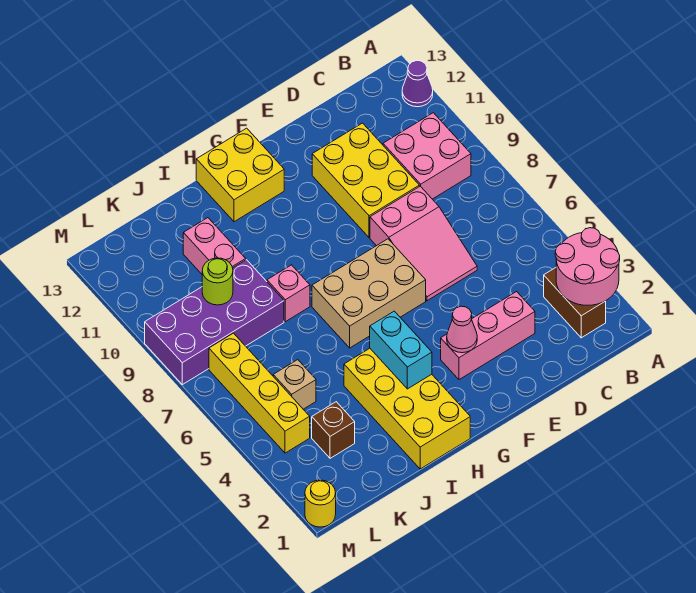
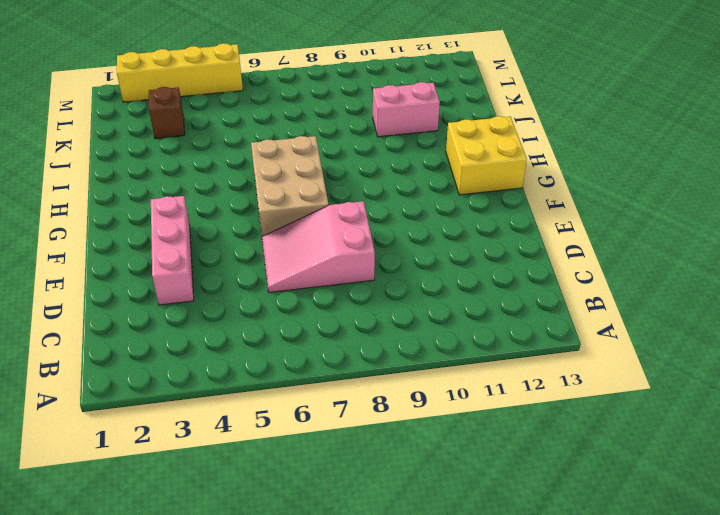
yellow brick M2:M5 level 1 -> yellow brick L4:L7 level 1
none -> purple cone A12 level 1
none -> brown brick B2:B3 level 1
none -> pink brick B9:C10 level 1

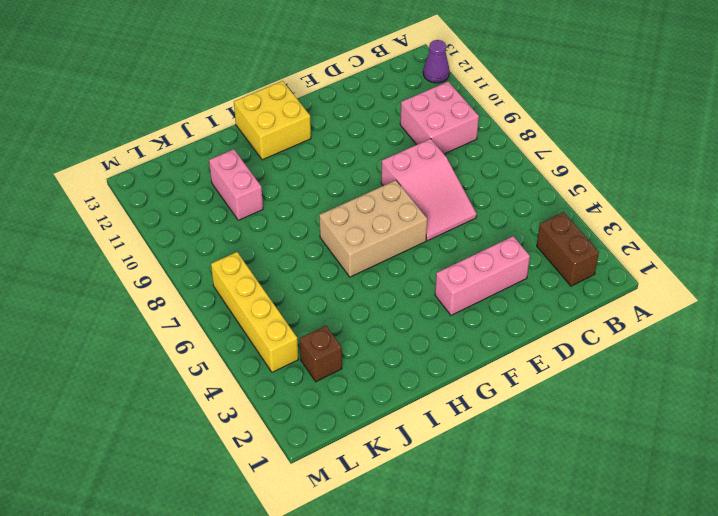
none -> yellow brick D9:E11 level 1
none -> yellow brick H1:I4 level 1
none -> pink brick I8 level 1

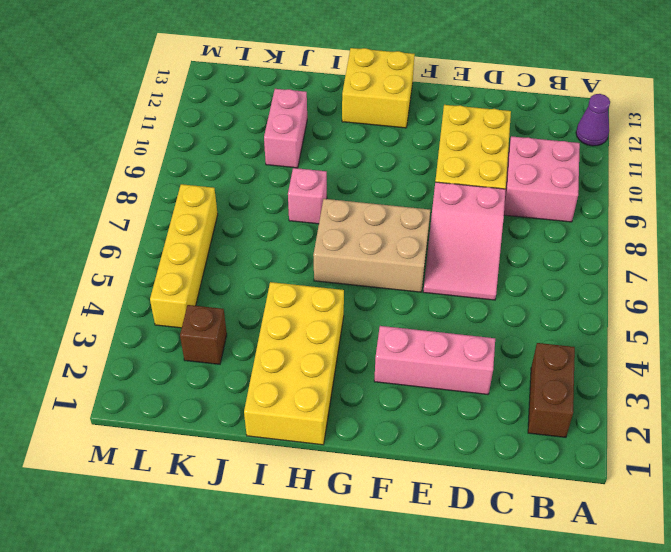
none -> purple brick J8:M9 level 1
none -> tan brick K5 level 1
none -> yellow round brick M1 level 1

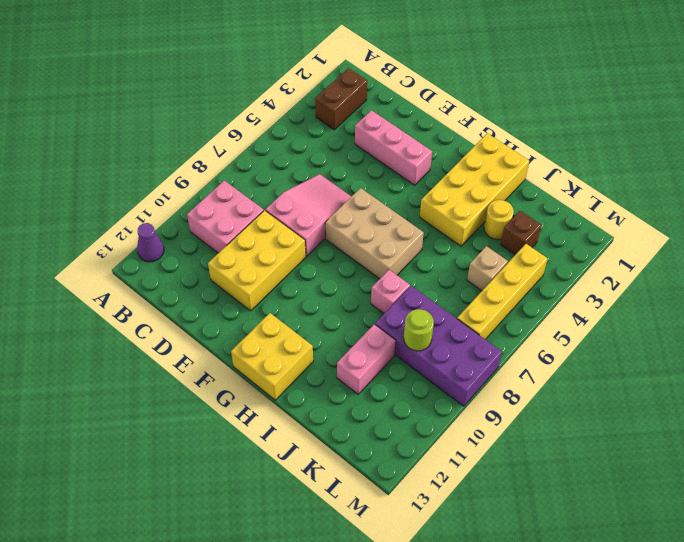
yellow round brick J3 level 1 -> yellow round brick M1 level 1
none -> pink round brick A2:B3 level 2
none -> pink cone F3 level 2
none -> cyan brick H3:H4 level 2

